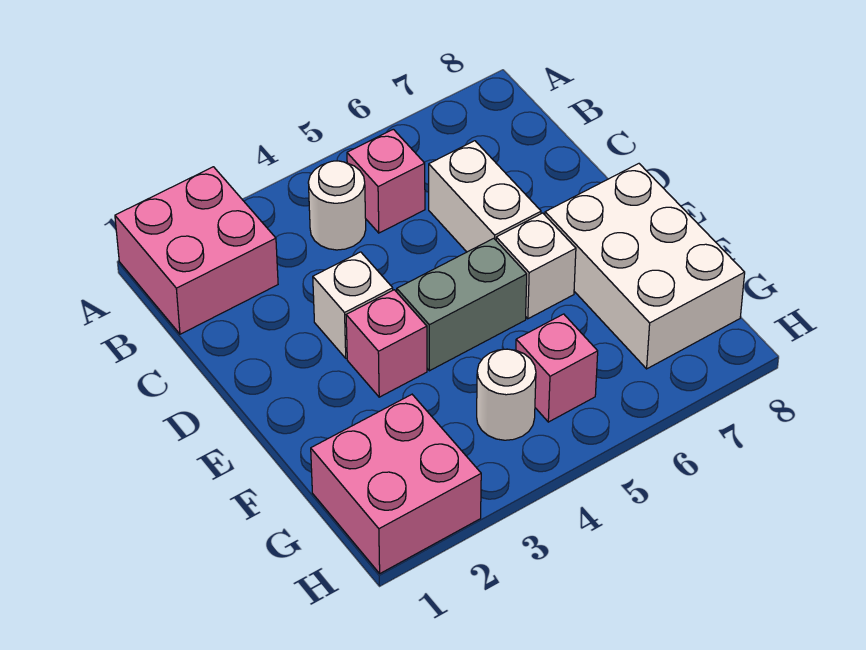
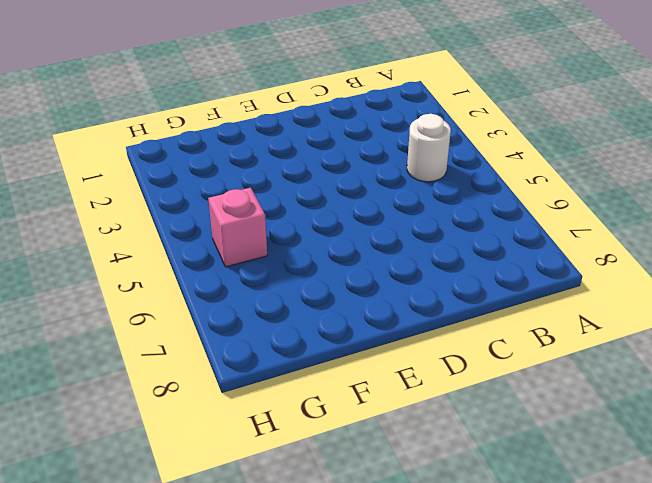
none -> pink brick A1:B2 level 1
none -> pink brick B5 level 1
none -> white brick C6:D6 level 1

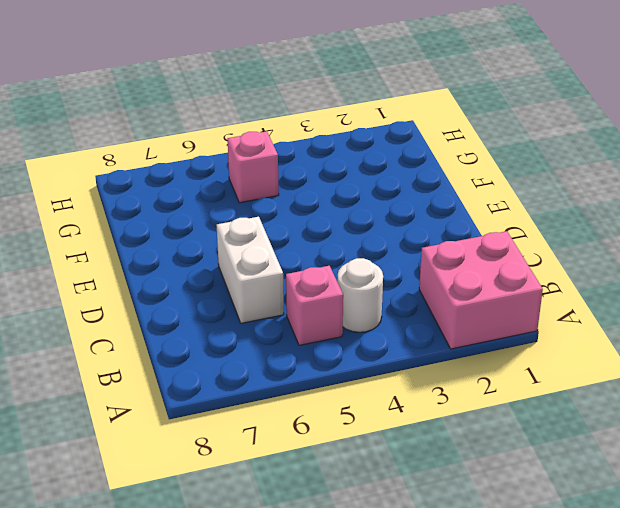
none -> white brick D3 level 1
none -> pink brick E3 level 1
none -> grey brick E4:E5 level 1

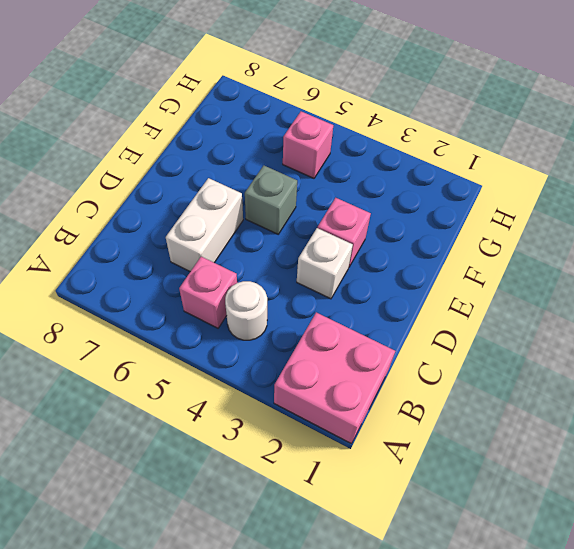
grey brick E5 level 1 -> grey brick E4:E5 level 1
none -> white brick E6 level 1
none -> white brick E7:G8 level 1
none -> pink brick G1:H2 level 1

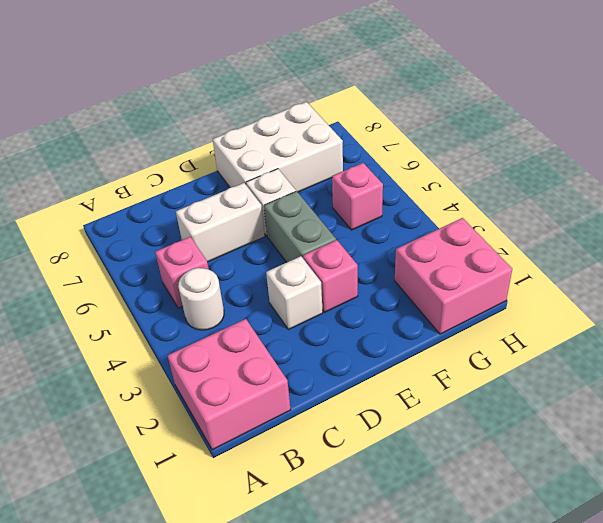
none -> white round brick G4 level 1

